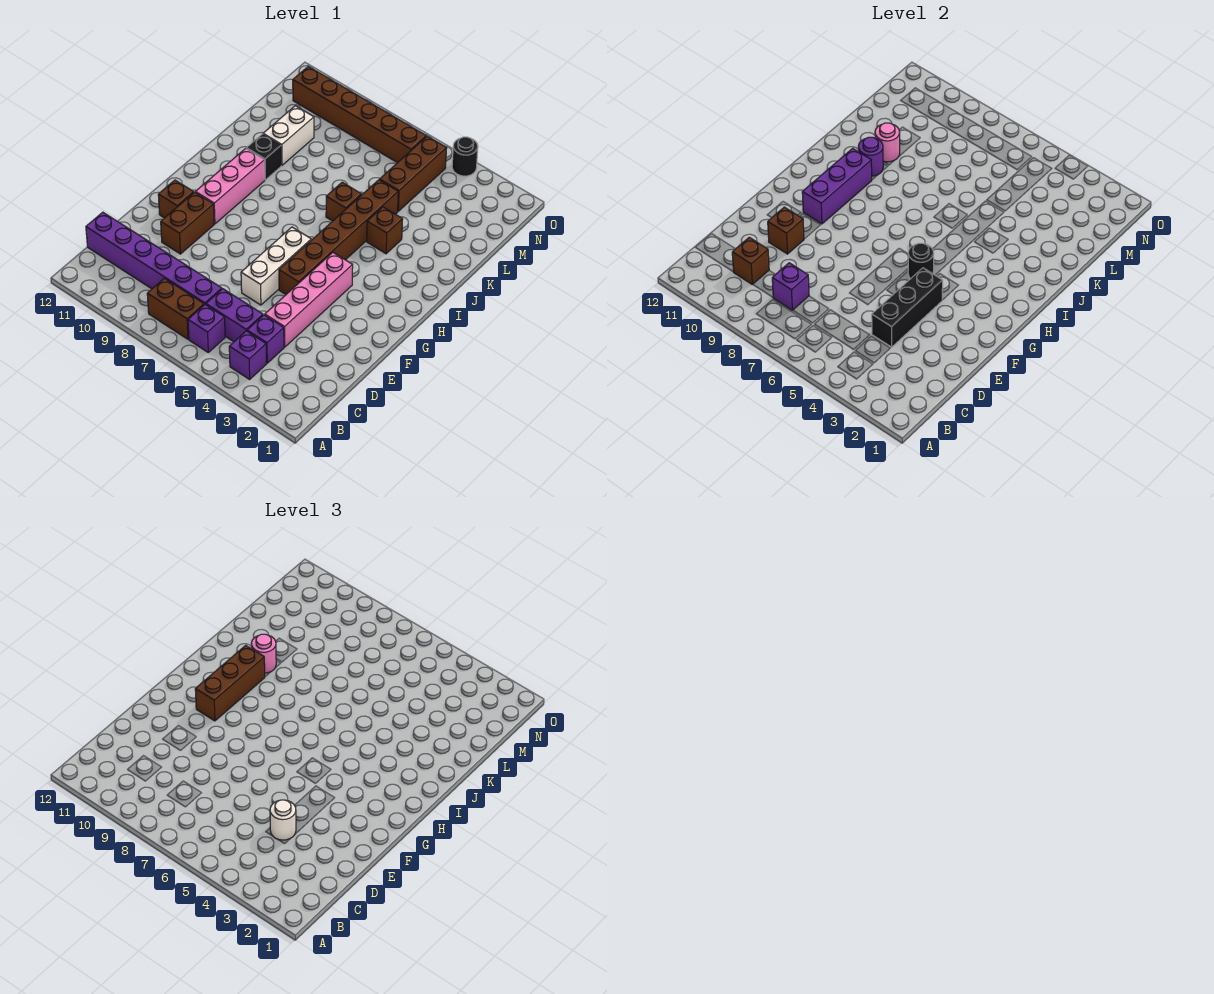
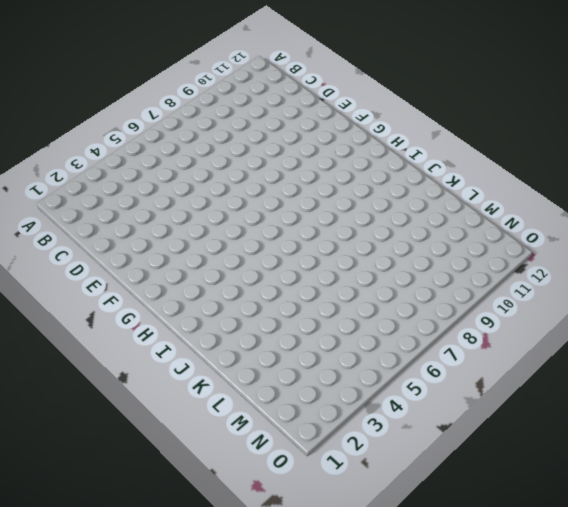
none -> purple brick B4 level 1
none -> purple brick B6 level 1
none -> brown brick B7:B8 level 1
none -> purple brick C4 level 1

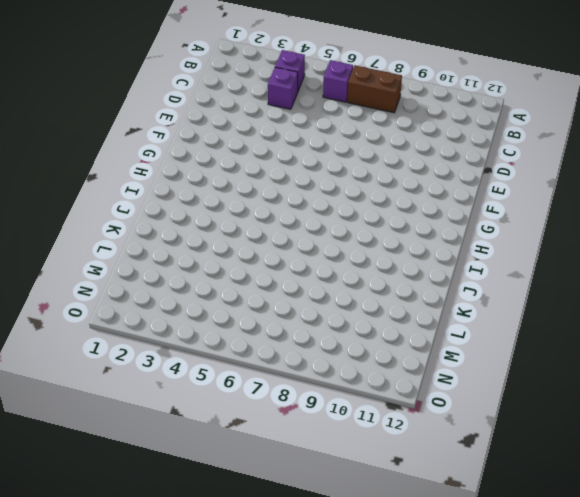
none -> purple brick C5:C6 level 1
none -> purple brick C7:C12 level 1
none -> pink brick D4:G4 level 1
none -> white brick E6:G6 level 1

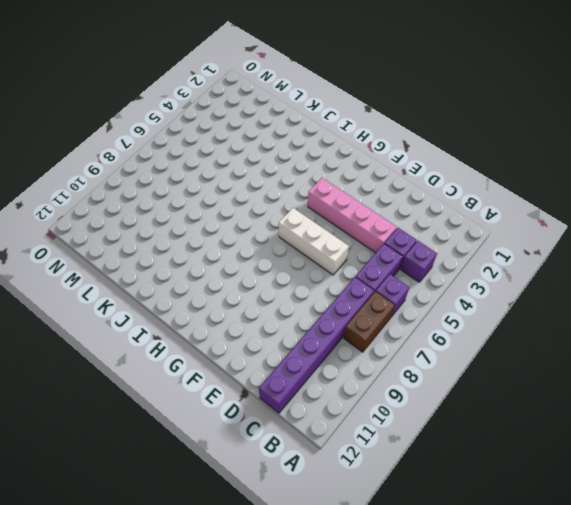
none -> brown brick E10:F10 level 1
none -> brown brick F5:K5 level 1
none -> brown brick F11 level 1
none -> pink brick G10:I10 level 1

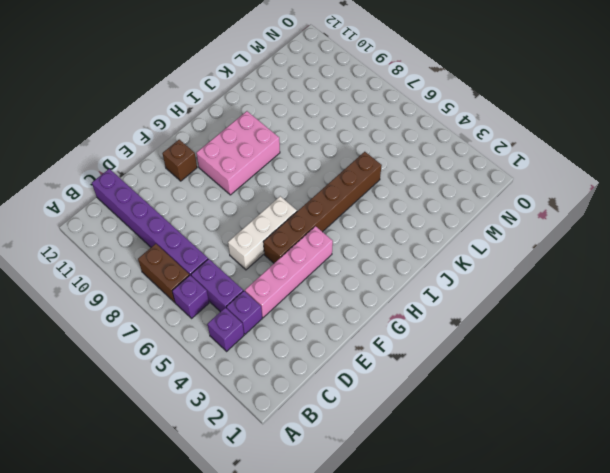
pink brick G9:I10 level 1 -> pink brick G10:I10 level 1
none -> brown brick E10:F10 level 1
none -> brown brick J4 level 1
none -> brown brick J6 level 1
none -> black brick J10 level 1

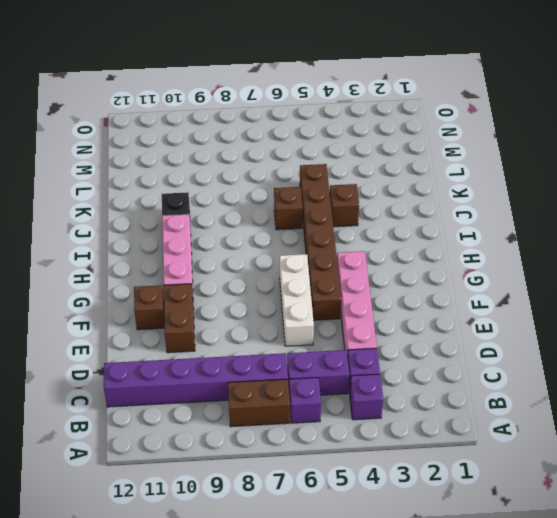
none -> white brick K10:L10 level 1
none -> brown brick L5:N5 level 1
none -> brown brick N6:N11 level 1
none -> black round brick O4 level 1

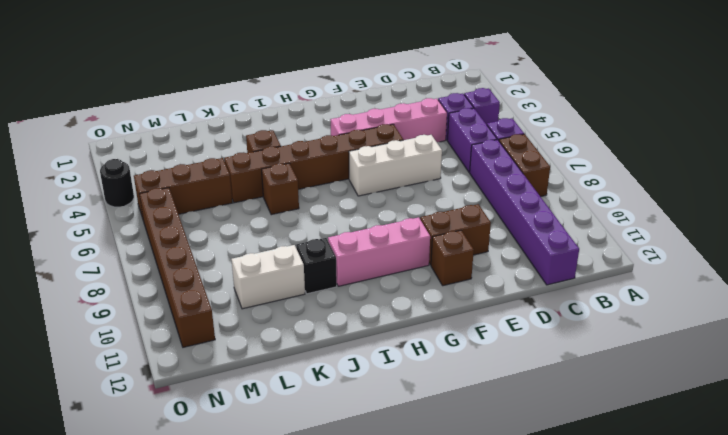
none -> purple brick C8 level 2
none -> brown brick C10 level 2
none -> black brick D4:F4 level 2
none -> brown brick E10 level 2

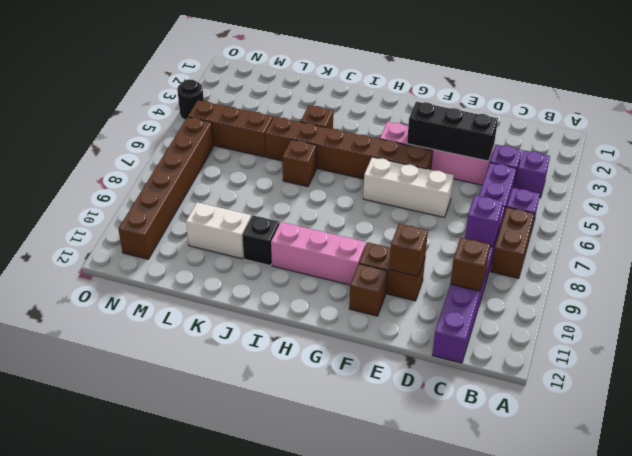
none -> black round brick G5 level 2
none -> purple brick G10:I10 level 2
none -> purple round brick J10 level 2
none -> pink round brick K10 level 2

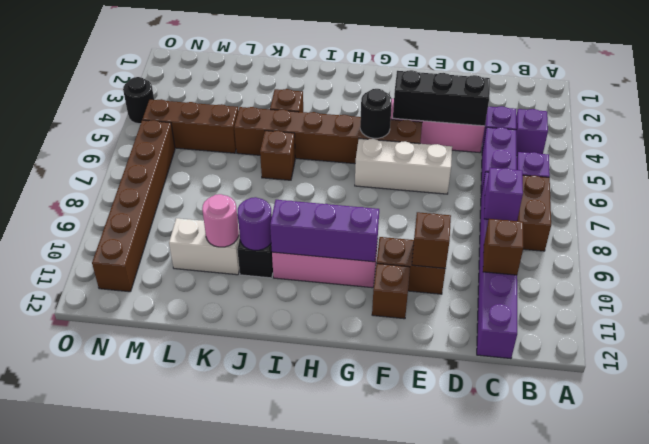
none -> white round brick D4 level 3
none -> brown brick G10:I10 level 3
none -> pink round brick J10 level 3

